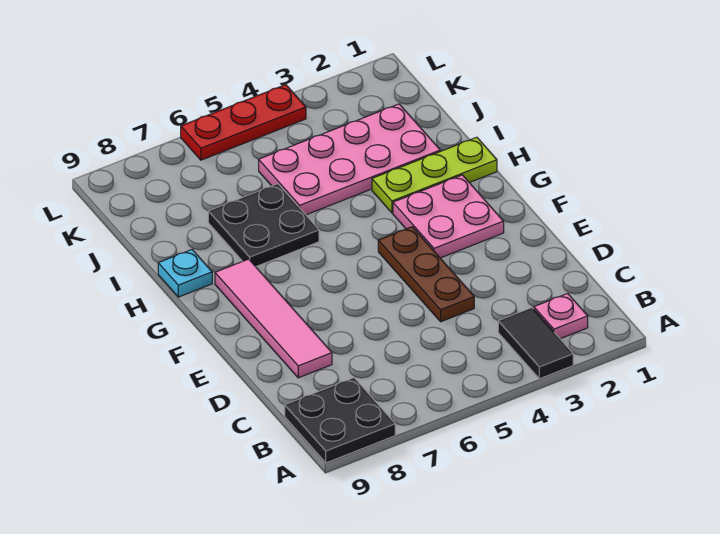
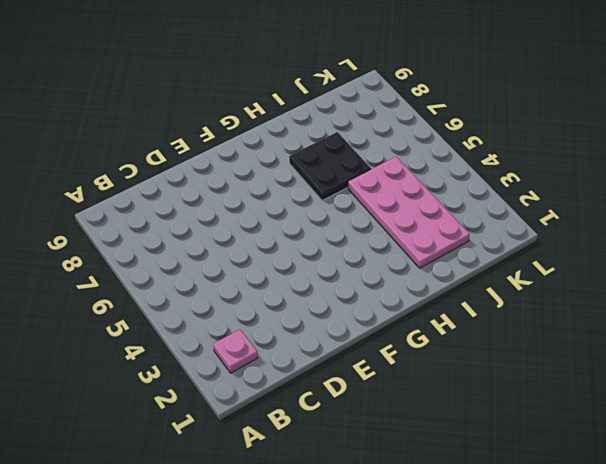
none -> black tile A3:B3 level 1
none -> black plate A8:B9 level 1

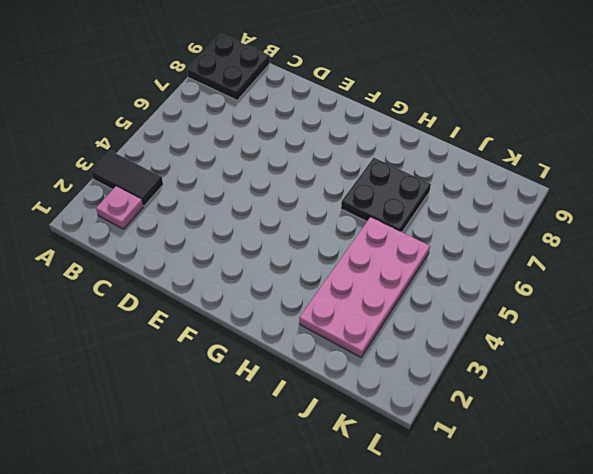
none -> brown plate D4:F4 level 1
none -> pink tile D8:G8 level 1

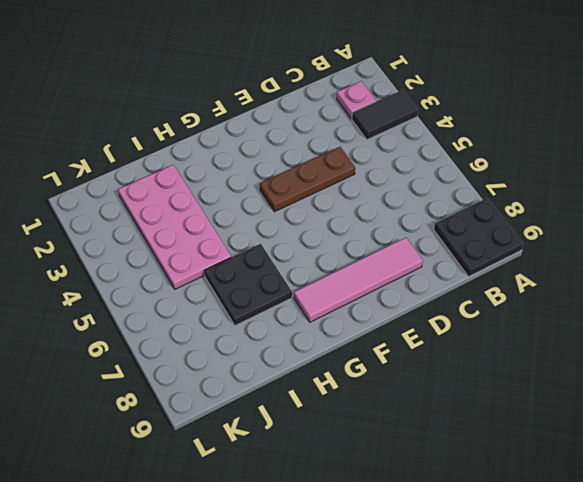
none -> pink plate F2:G3 level 1
none -> lime plate H1:H3 level 1

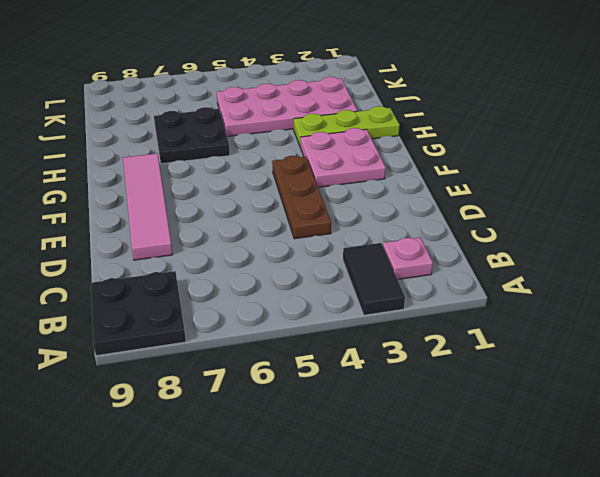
none -> cyan plate H9 level 1
none -> red plate L4:L6 level 1

